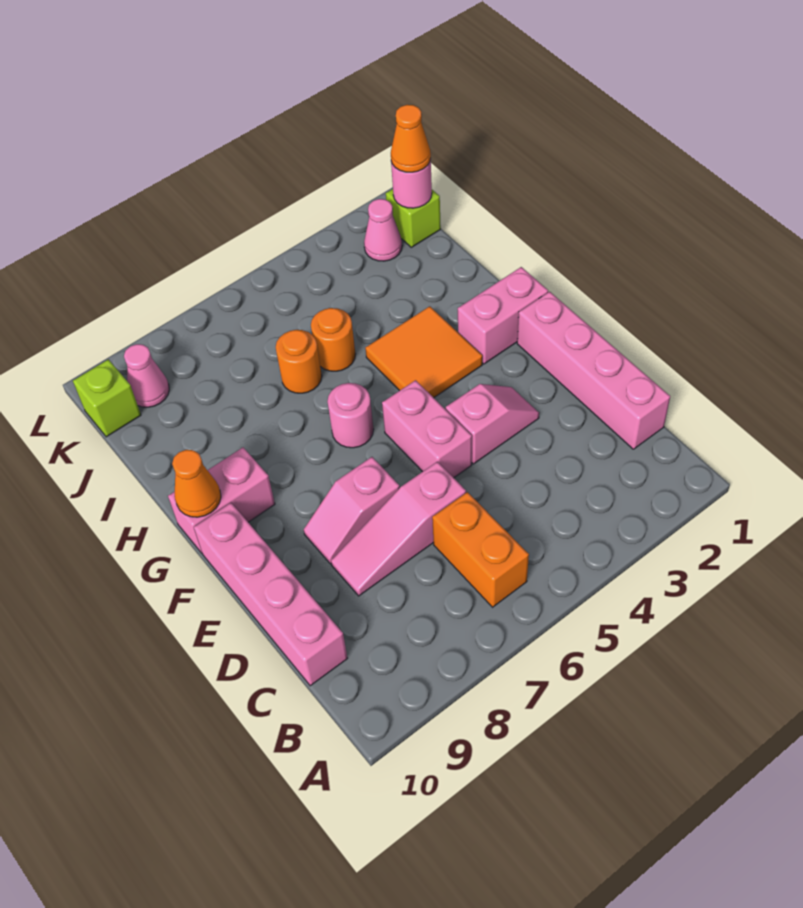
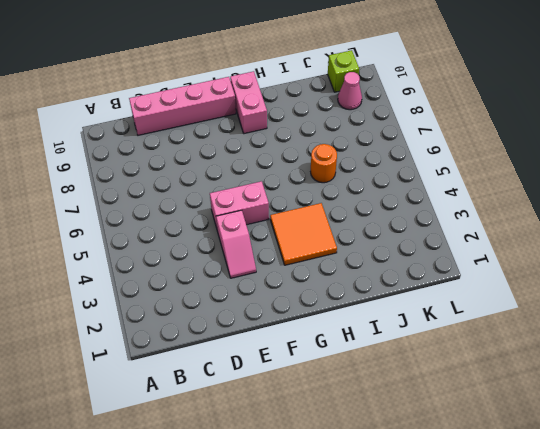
none -> orange brick B6:C6 level 1
none -> pink brick C1:F1 level 1
none -> pink slope D6:D8 level 1 top 6

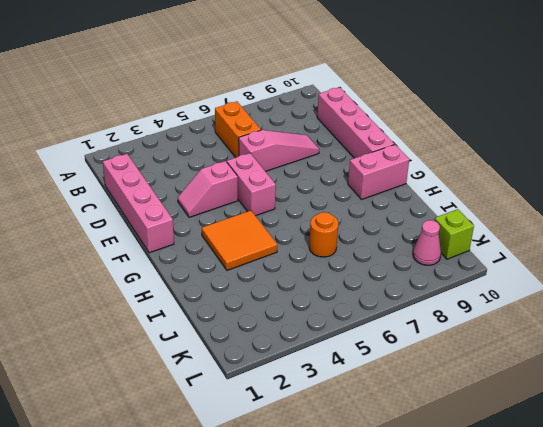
none -> pink slope E7:E8 level 1 top 7
none -> pink brick G1:G2 level 1
none -> pink round brick G6 level 1

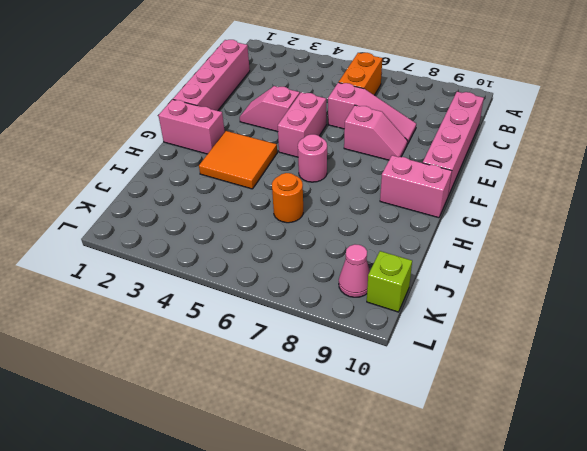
none -> orange round brick I5 level 1
none -> lime brick K1 level 1
none -> pink cone K2 level 1

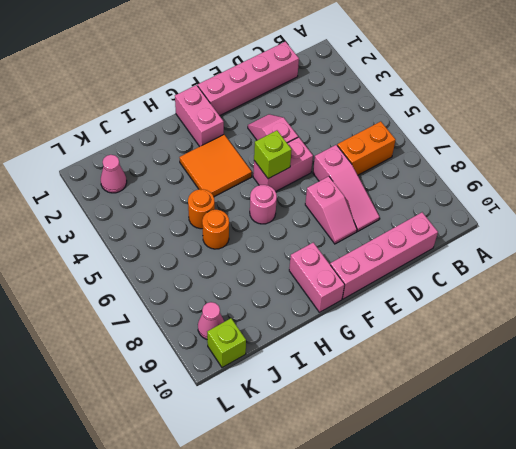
lime brick F5 level 2 -> lime brick K1 level 1
none -> orange cone G10 level 2
none -> pink round brick K1 level 2
none -> orange cone K1 level 3

